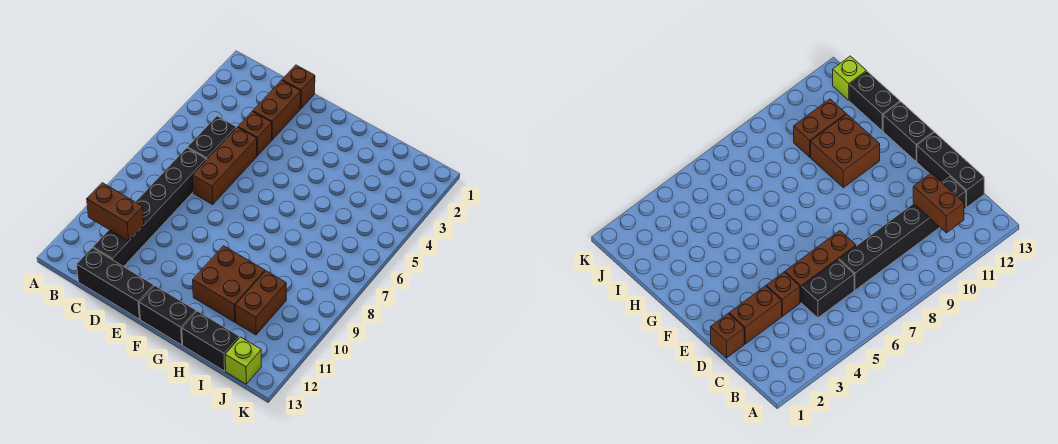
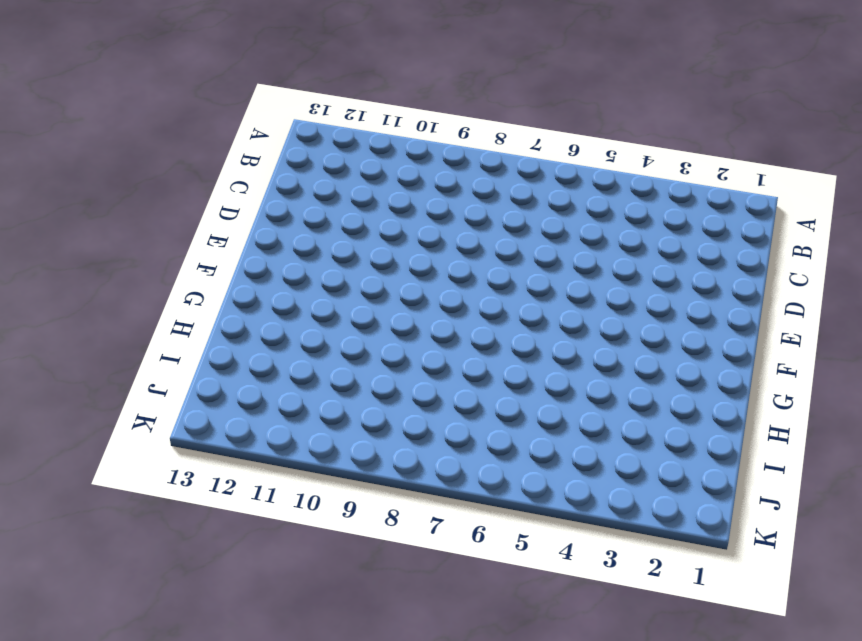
none -> black brick C5:C6 level 1
none -> black brick C7:C12 level 1
none -> black brick C13:E13 level 1

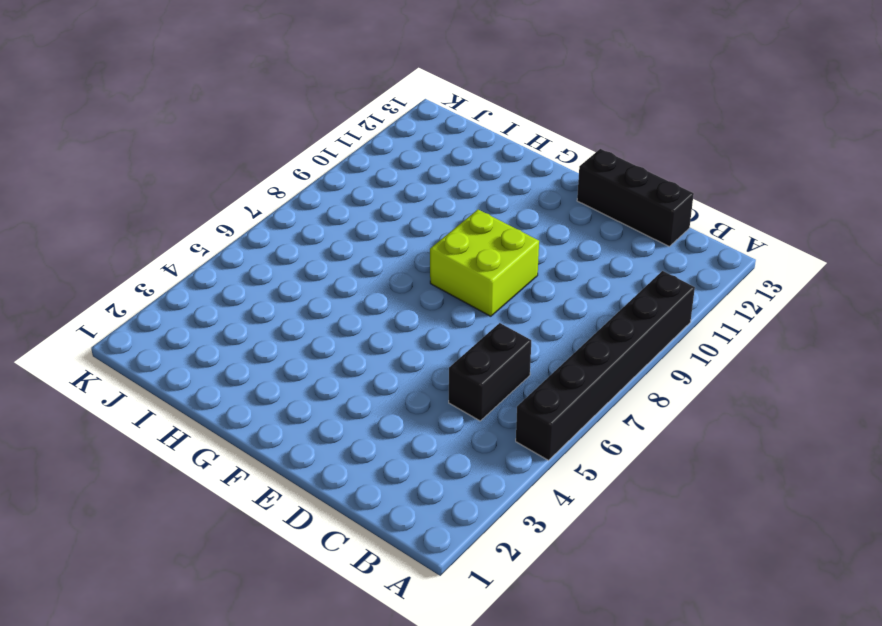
black brick A5:A10 level 1 -> black brick C7:C12 level 1
lime brick E8:F9 level 1 -> none
none -> brown brick D1 level 1
none -> brown brick D2:D3 level 1
none -> brown brick D4 level 1

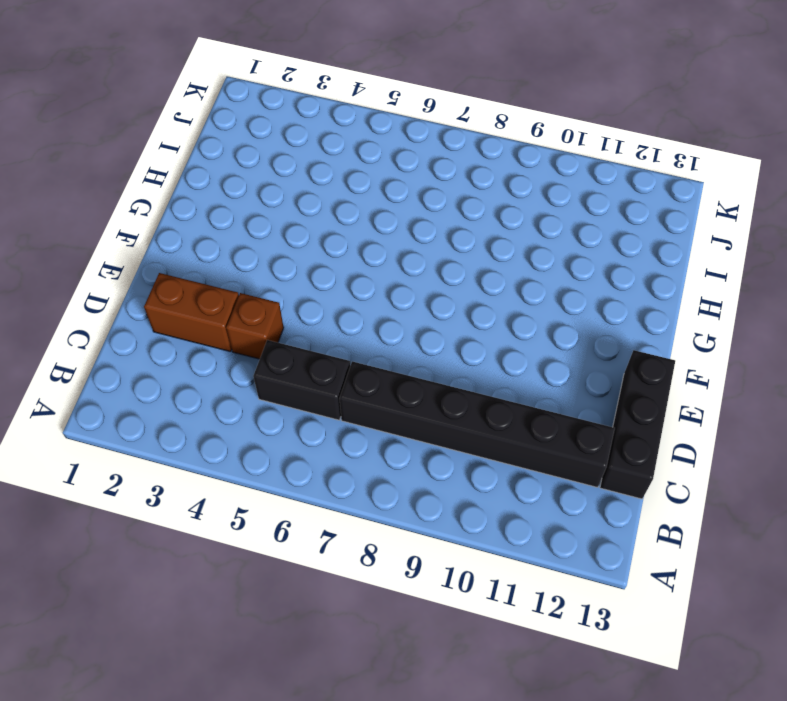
none -> brown brick D1 level 1
none -> brown brick D5:D7 level 1
none -> black brick F13:G13 level 1

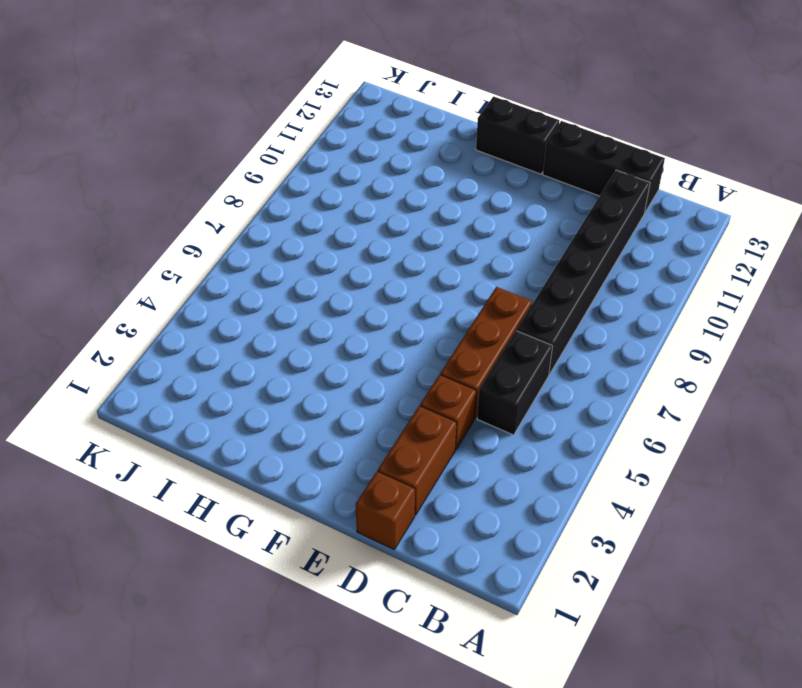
none -> brown brick G10:H11 level 1
none -> black brick H13:I13 level 1
none -> brown brick I10:I11 level 1

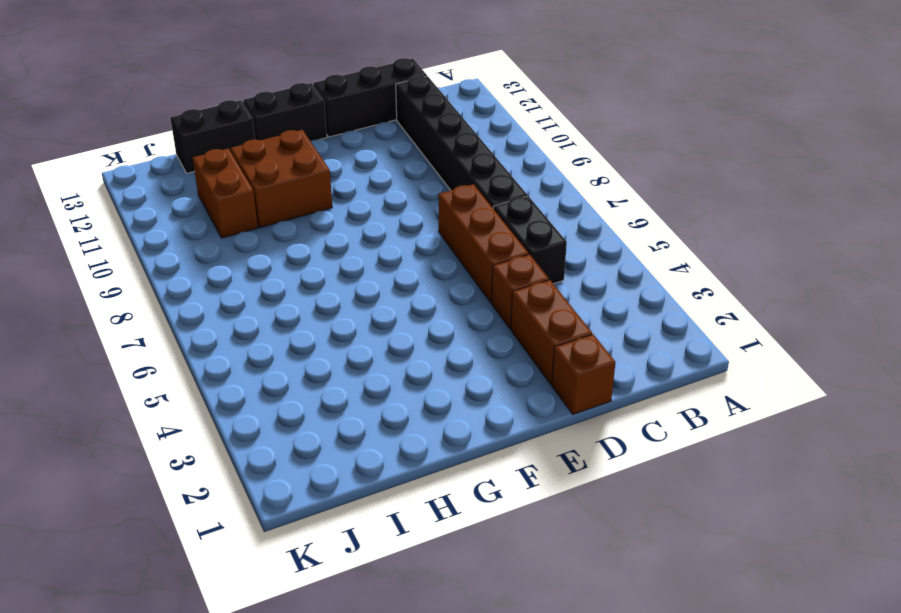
none -> lime brick J13 level 1
none -> brown brick B11:C11 level 2

